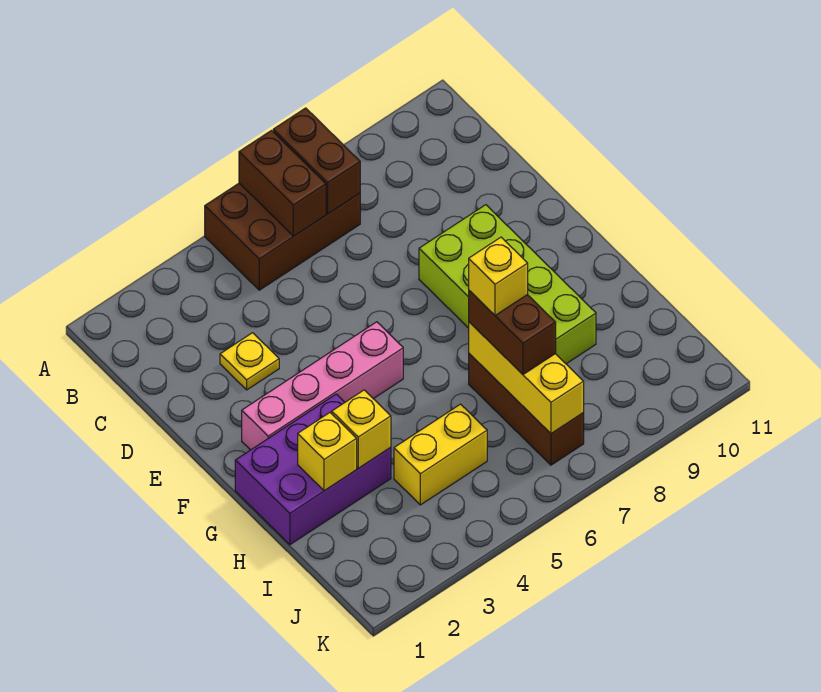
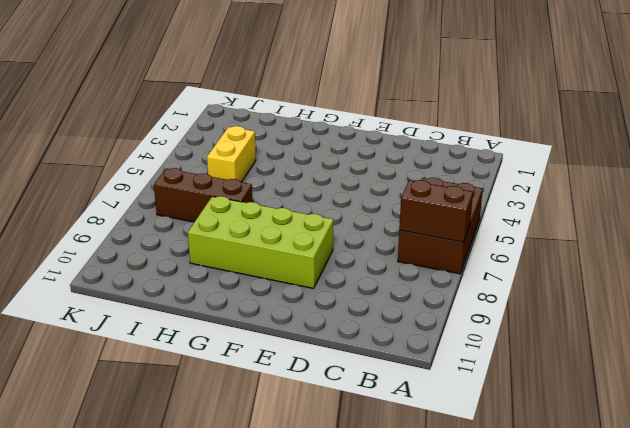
none -> yellow plate D3 level 1
none -> pink brick F2:F5 level 1
none -> purple brick G1:H3 level 1

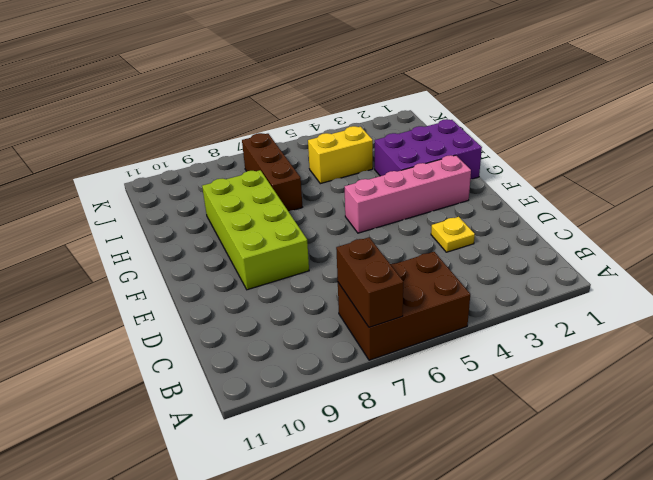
none -> brown brick A6:B6 level 2
none -> yellow brick H2 level 2
none -> yellow brick H3 level 2

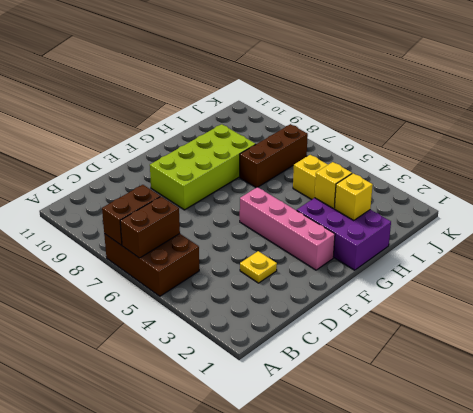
none -> yellow brick H7:J7 level 2
none -> brown brick H7:I7 level 3
none -> yellow brick H7 level 4

